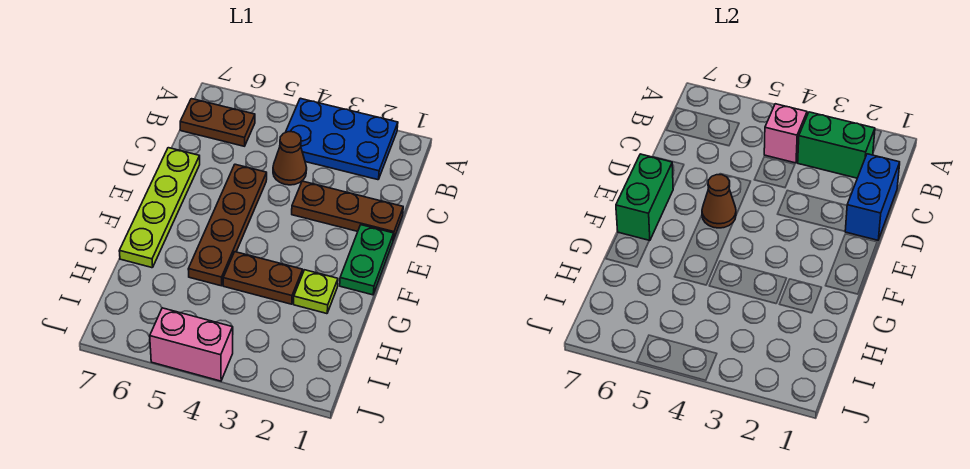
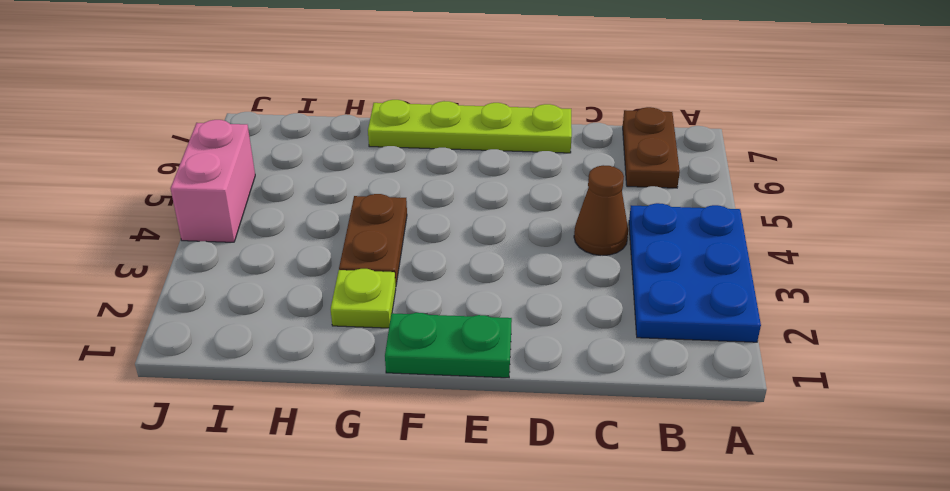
none -> brown plate D1:D3 level 1
none -> brown plate D5:G5 level 1
none -> green brick B2:B3 level 2

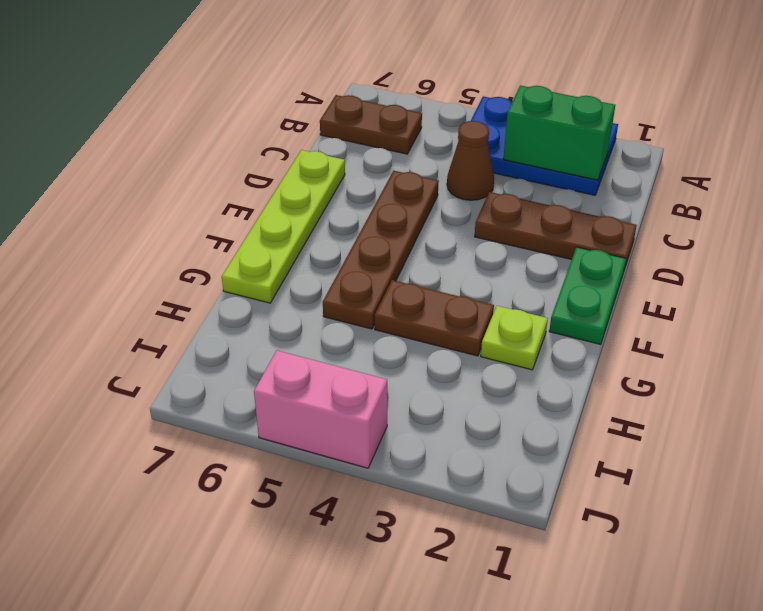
none -> pink brick B4 level 2
none -> blue brick C1:D1 level 2
none -> brown cone E5 level 2

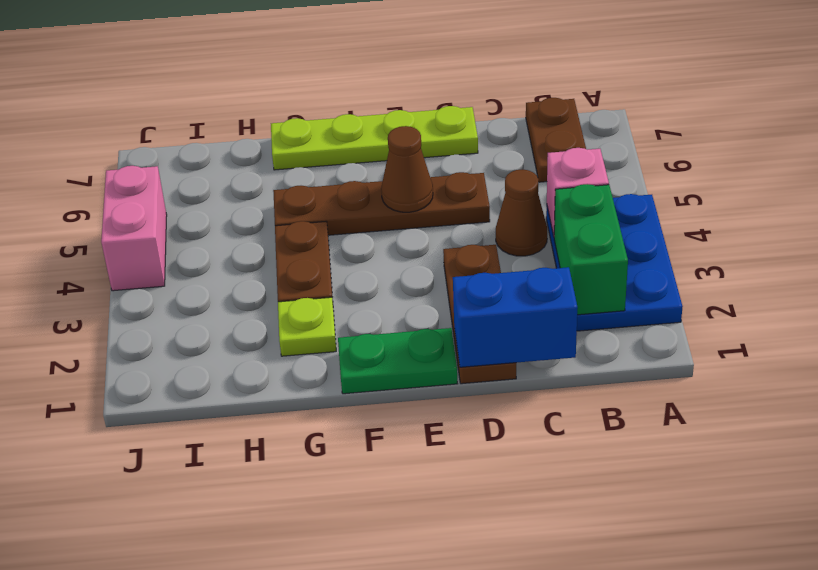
none -> green brick E7:F7 level 2

